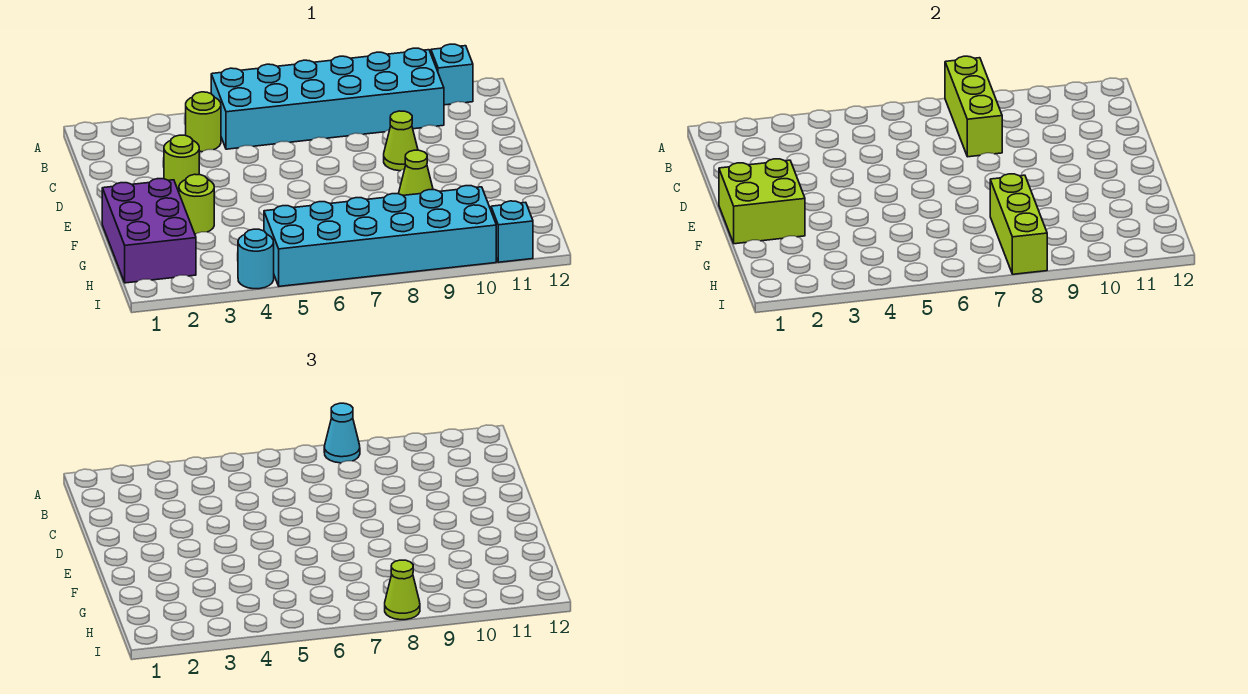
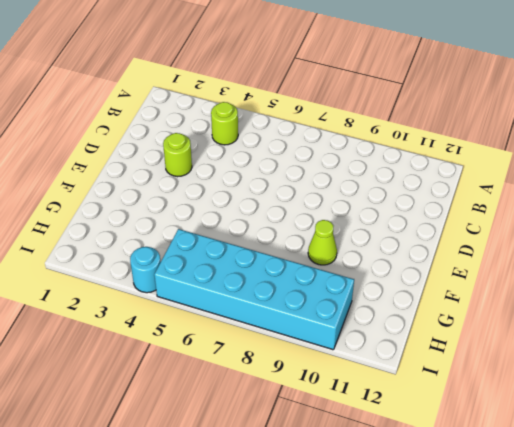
none -> cyan brick A5:B10 level 1
none -> cyan brick A11 level 1
none -> lime cone D9 level 1

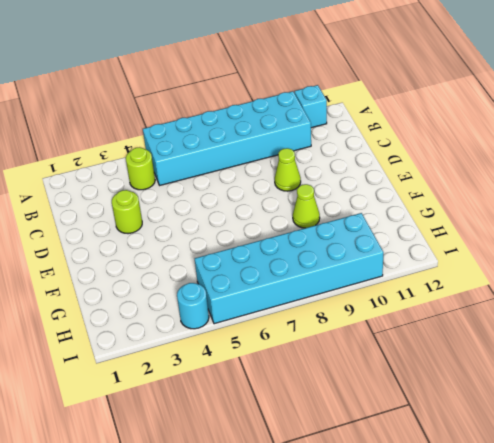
none -> purple brick F1:H2 level 1
none -> lime round brick F3 level 1
none -> cyan brick I11 level 1

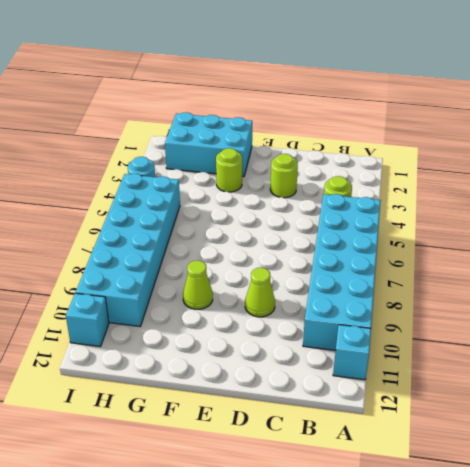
cyan brick F1:H2 level 1 -> purple brick F1:H2 level 1
none -> lime brick A8:C8 level 2
none -> lime brick E1:F2 level 2
none -> lime brick G8:I8 level 2

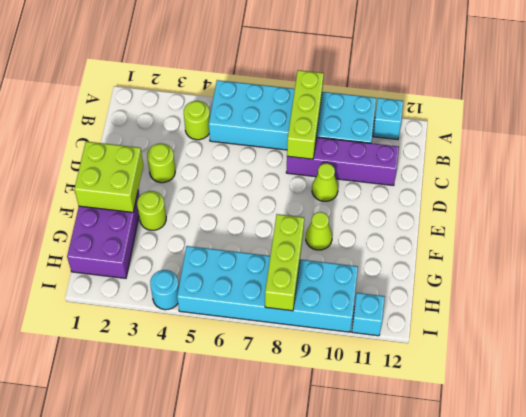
purple brick C8:C11 level 1 -> none
none -> cyan cone A8 level 3
none -> lime cone I8 level 3

